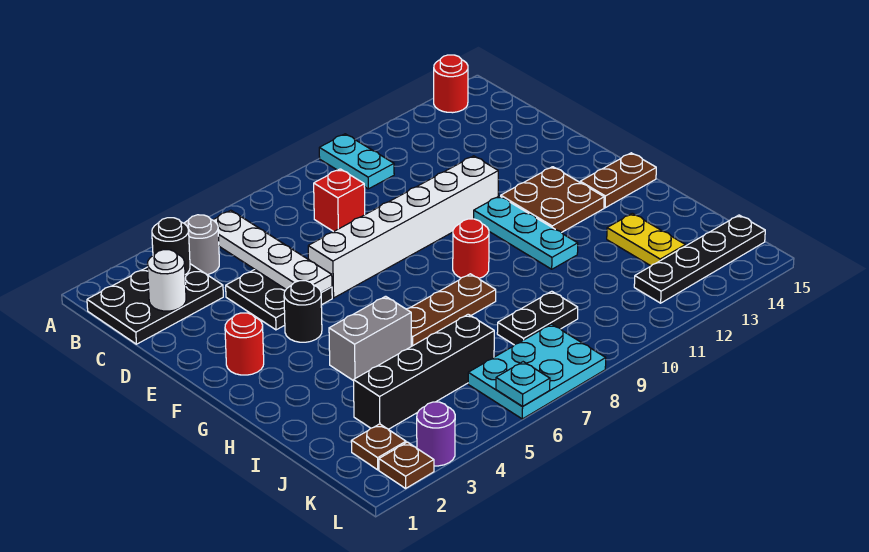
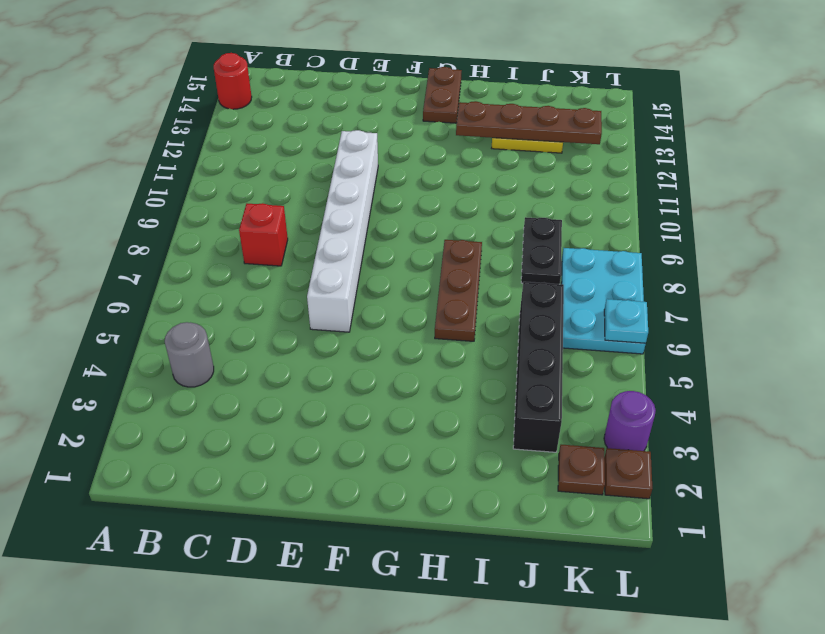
brown plate H13:K13 level 2 -> none
none -> cyan plate A10:B10 level 1
none -> black plate B1:C3 level 1
none -> black plate D4:E5 level 1

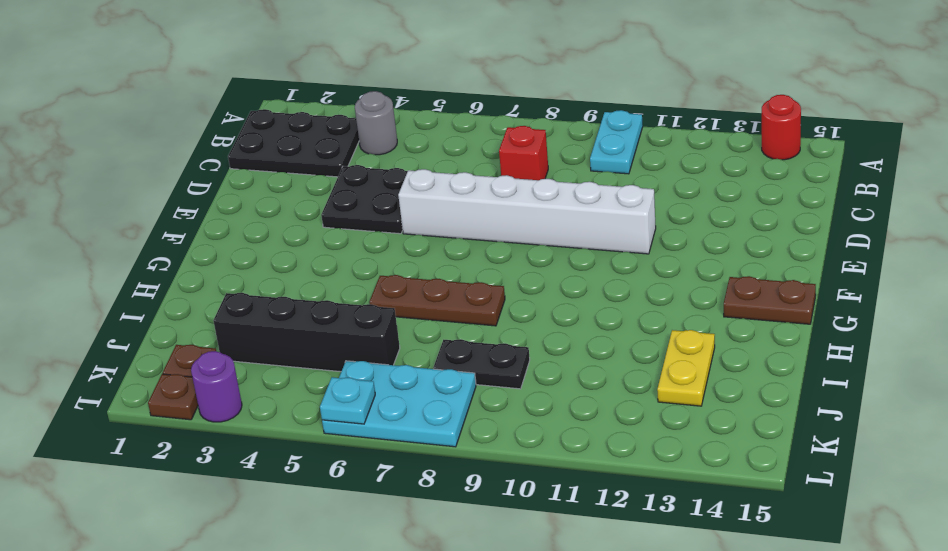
none -> red round brick F2 level 1
none -> black round brick F4 level 1
none -> cyan plate F11:H11 level 1

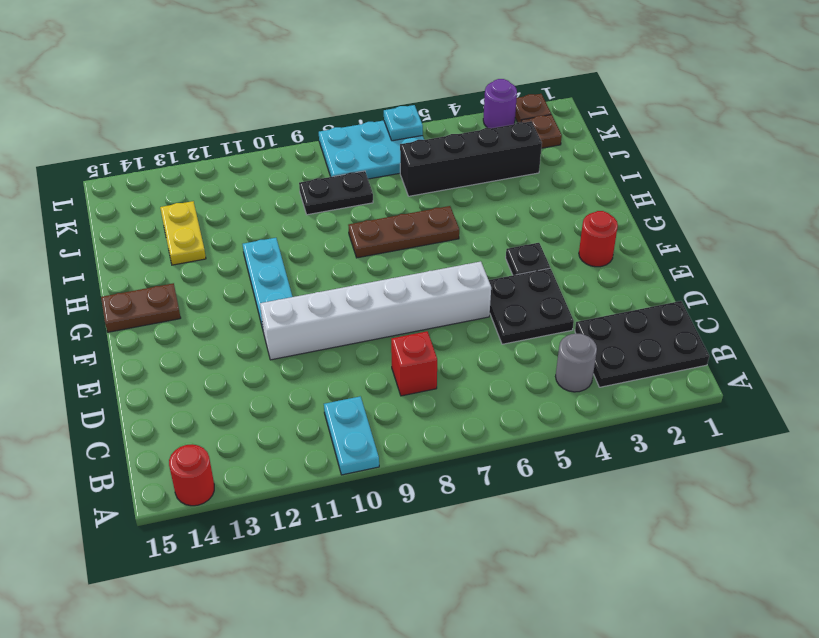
black plate F4 level 1 -> black round brick F4 level 1
none -> brown plate F12:G13 level 1
none -> red round brick G9 level 1
none -> grey brick H4:H5 level 1

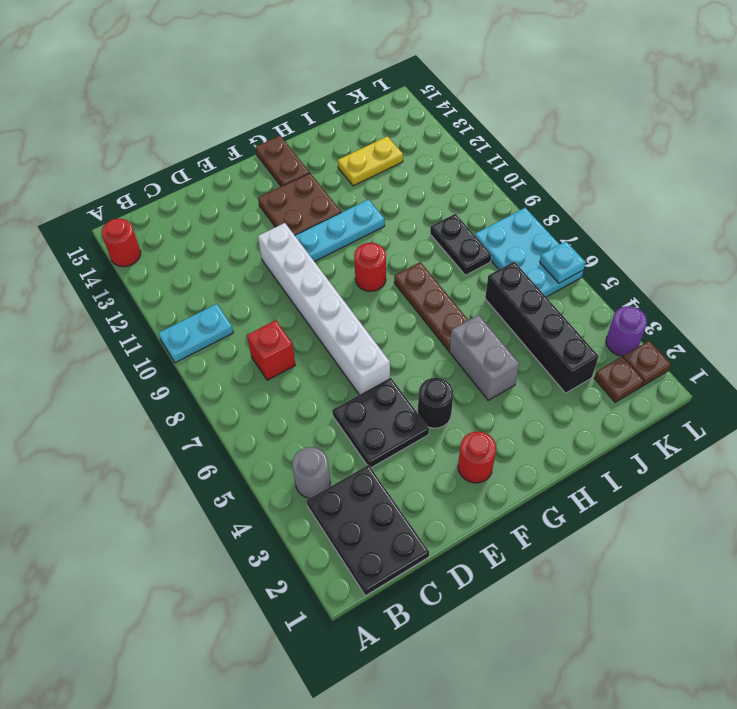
none -> black plate K12:K15 level 1
none -> black round brick B3 level 2
none -> white plate B5:E5 level 2

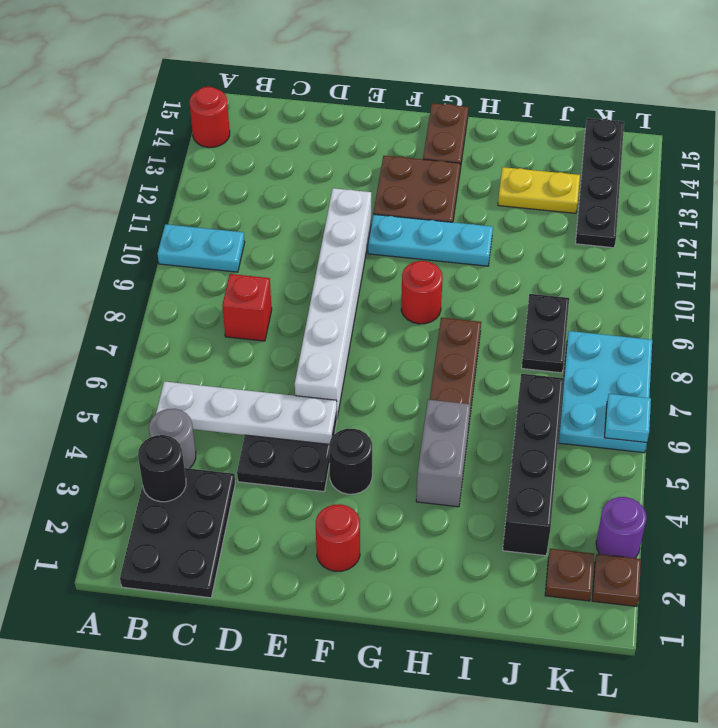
none -> white round brick C2 level 2

